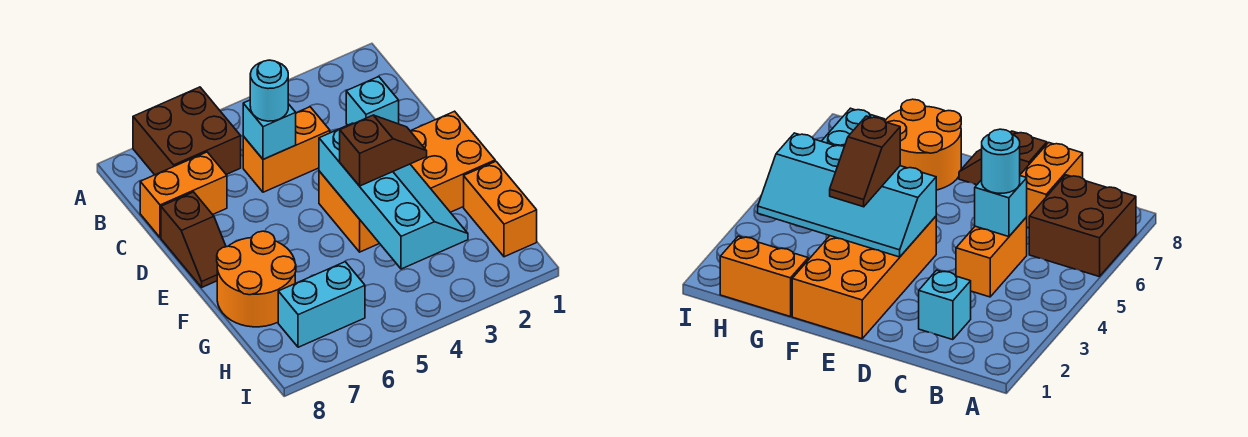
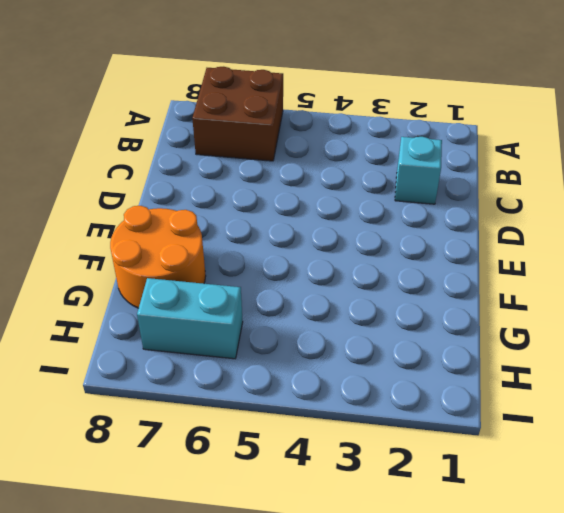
none -> orange brick C4:C5 level 1
none -> orange brick C7:C8 level 1
none -> brown slope D8:E8 level 1 top D

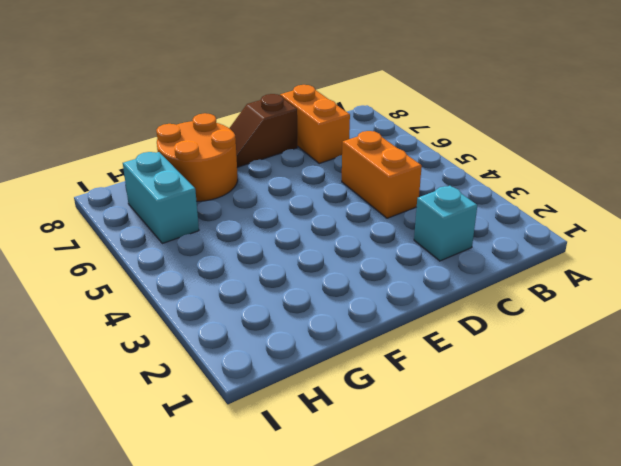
none -> brown brick A6:B7 level 1
none -> orange brick E1:F4 level 1
none -> orange brick G1:H1 level 1

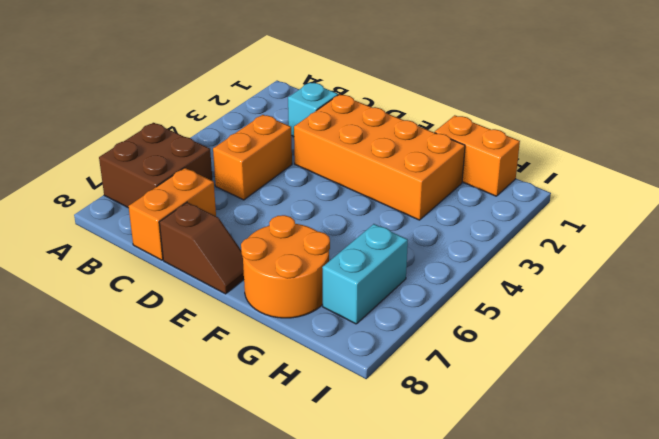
orange brick D2:G3 level 1 -> orange brick E1:F4 level 1
none -> cyan brick C5 level 2
none -> cyan slope E3:H4 level 2 top 4
none -> cyan round brick C5 level 3

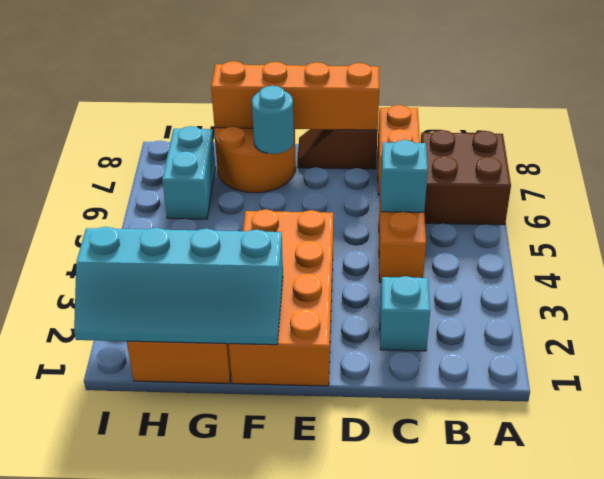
orange brick D8:G8 level 2 -> none
cyan slope F1:I2 level 2 top 2 -> cyan slope E3:H4 level 2 top 4
cyan round brick F7 level 2 -> cyan round brick C5 level 3
none -> brown slope F3:F4 level 3 top 4

